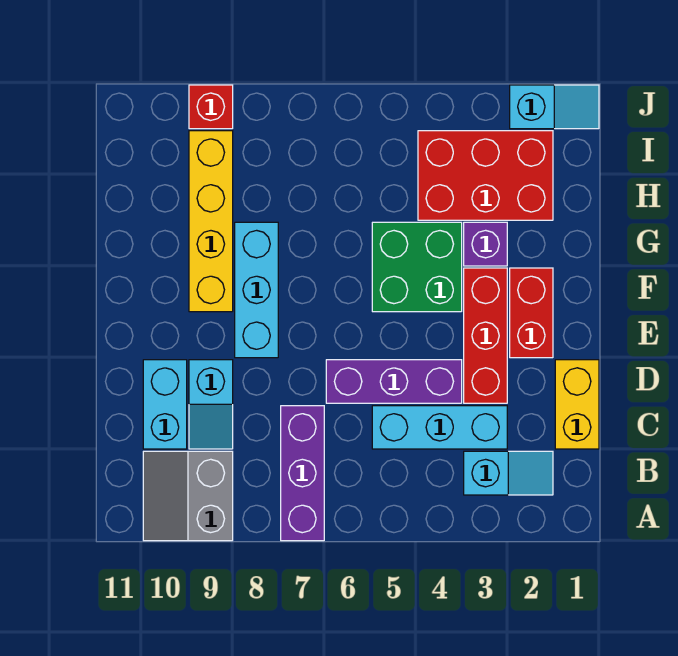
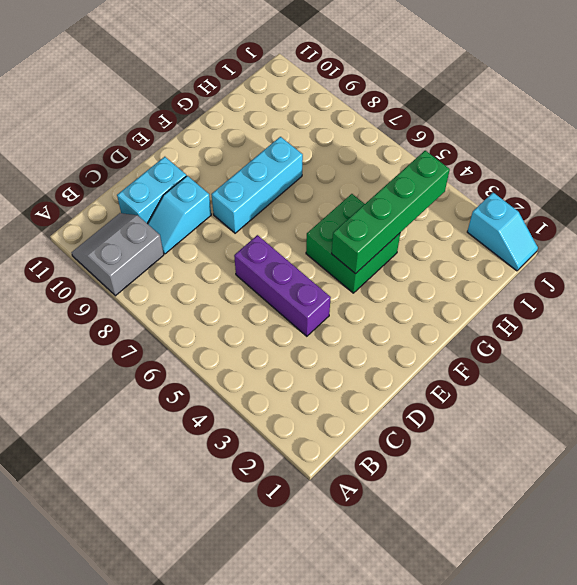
green brick F4:I4 level 2 -> none
none -> purple brick A7:C7 level 1
none -> cyan slope B2:B3 level 1 top 3
none -> yellow brick C1:D1 level 1

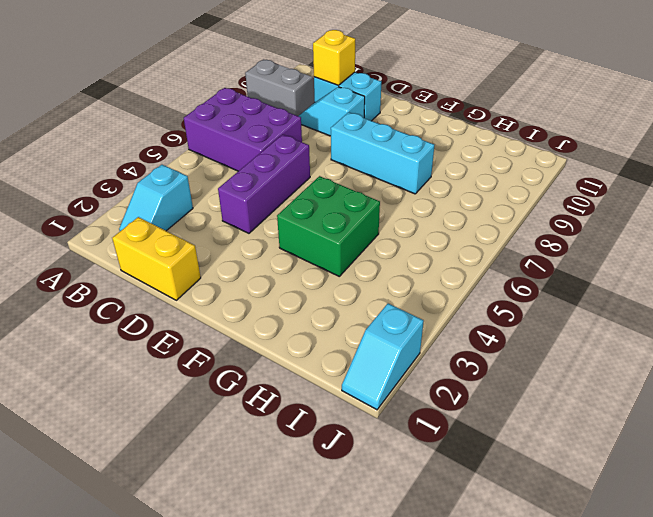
purple brick A6:C7 level 1 -> purple brick A7:C7 level 1
yellow brick C10 level 2 -> none
none -> cyan brick C3:C5 level 1
none -> red brick D3:F3 level 1
none -> red brick E2:F2 level 1

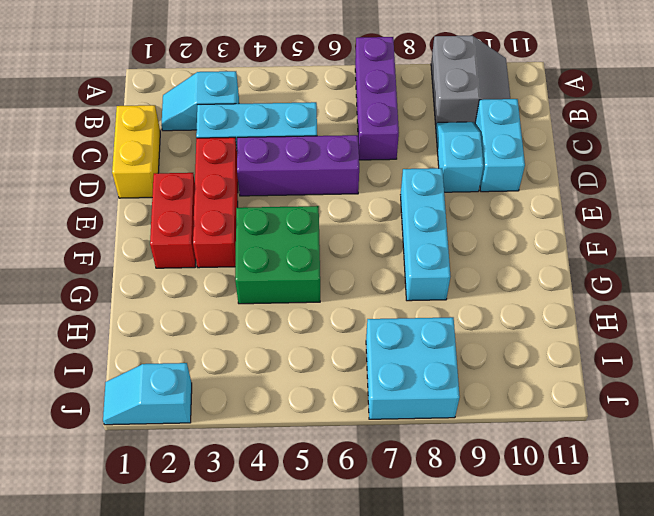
cyan brick I7:J8 level 1 -> none
none -> yellow brick F9:I9 level 1
none -> purple brick G3 level 1
none -> red brick H2:I4 level 1

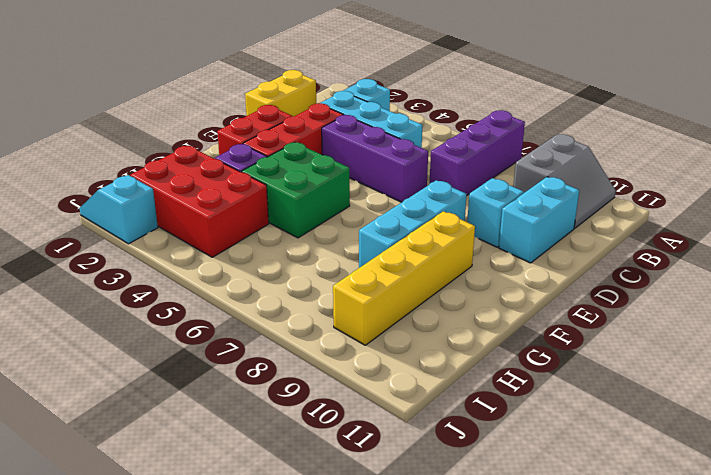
none -> red brick J9 level 1

